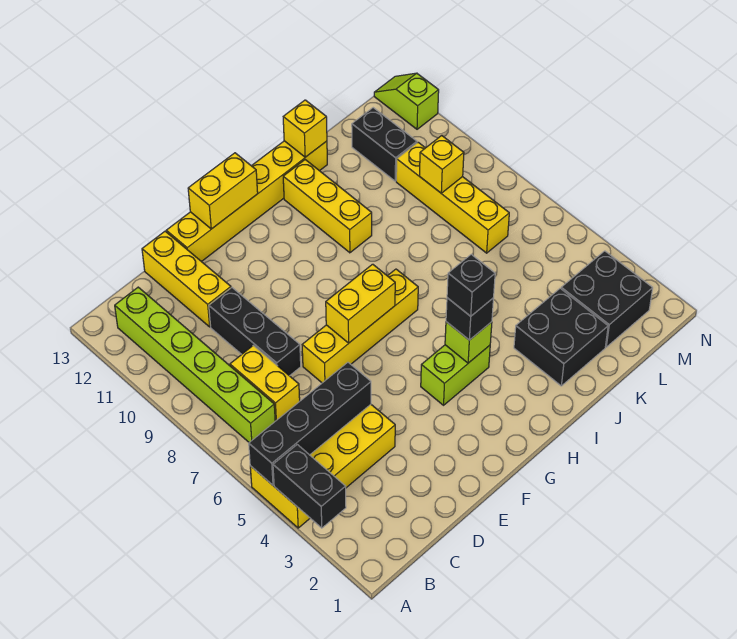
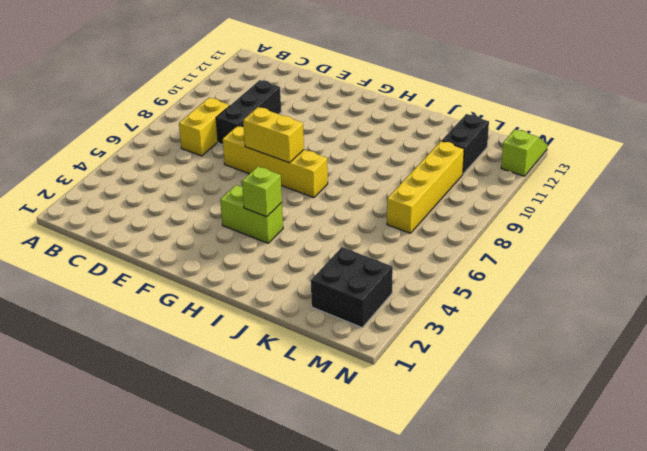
none -> yellow brick A4:D5 level 1
none -> lime brick B7:B12 level 1
none -> yellow brick D11:D13 level 1

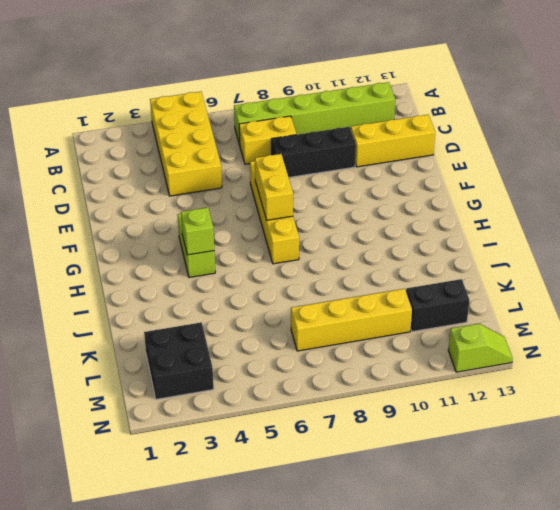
none -> yellow brick E13:J13 level 1
none -> yellow brick I10:I12 level 1
none -> black brick J2:K3 level 1

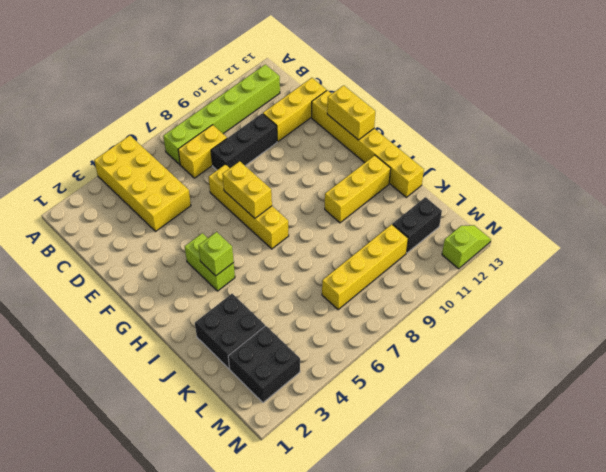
none -> black brick A3:A4 level 2
none -> black brick A5:D5 level 2
none -> yellow brick J13 level 2

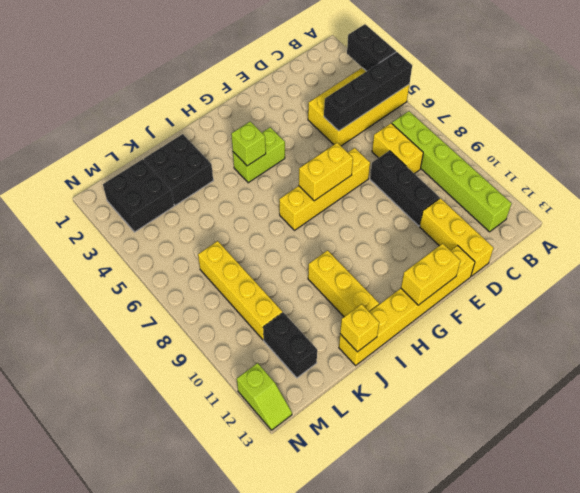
none -> yellow brick L9 level 2
none -> black brick H4 level 3
none -> black brick H4 level 4

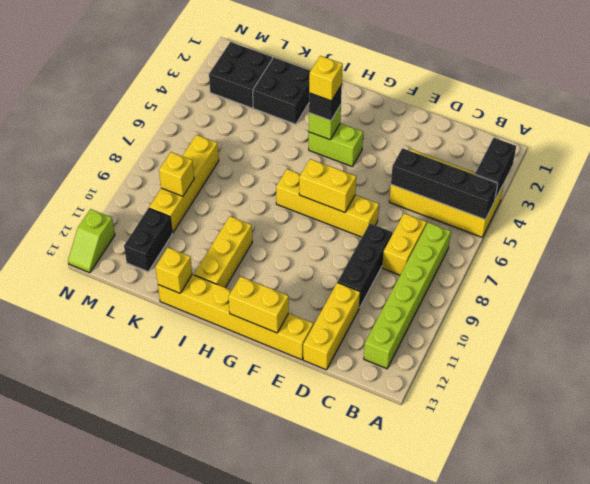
yellow brick H4 level 4 -> black brick H4 level 4

